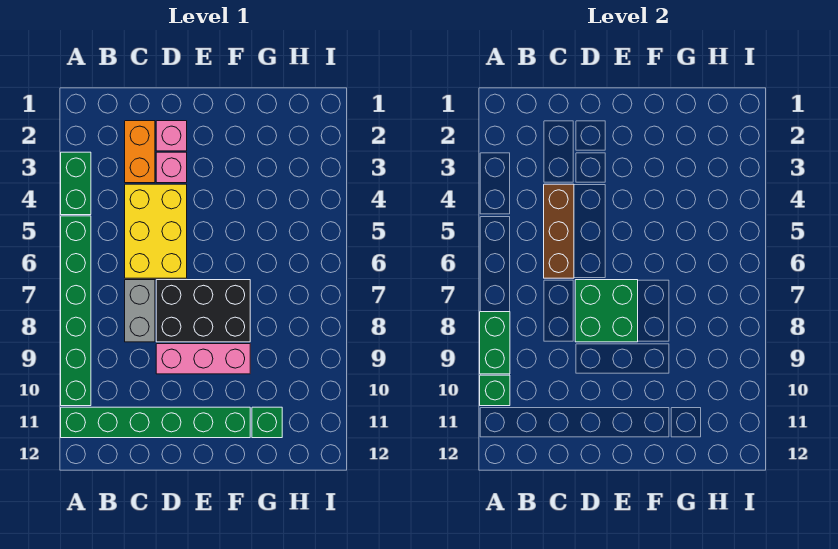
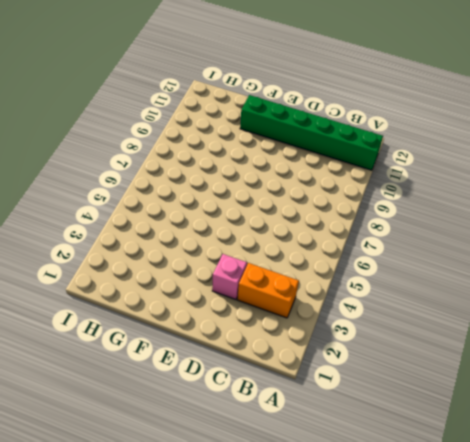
orange brick B3:C3 level 1 -> orange brick C2:C3 level 1
none -> green brick A3:A4 level 1
none -> green brick A5:A10 level 1
none -> yellow brick C4:D6 level 1

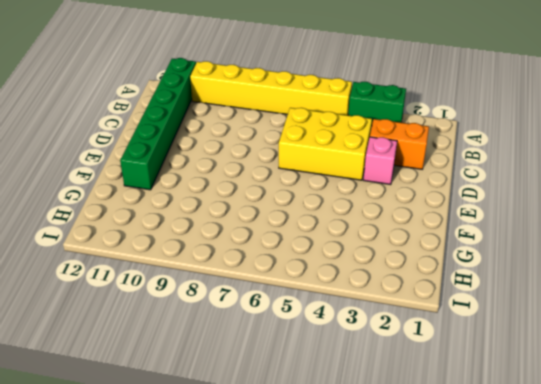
yellow brick A5:A10 level 1 -> green brick A5:A10 level 1
none -> grey brick C7:C8 level 1
none -> pink brick D2 level 1
none -> black brick D7:F8 level 1

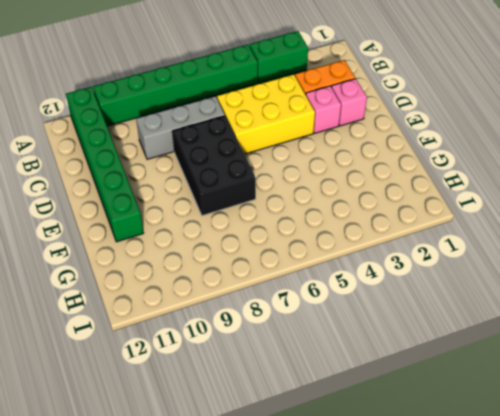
grey brick C7:C9 level 1 -> grey brick C7:C8 level 1
none -> pink brick D9:F9 level 1
none -> green brick G11 level 1
none -> green brick A8:A9 level 2

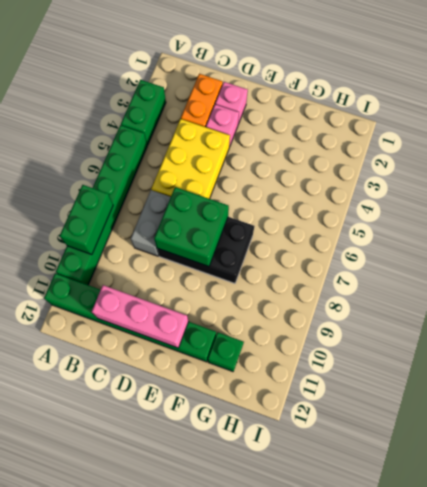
pink brick C11:E11 level 2 -> pink brick D9:F9 level 1
none -> green brick A10 level 2
none -> brown brick C4:C6 level 2

